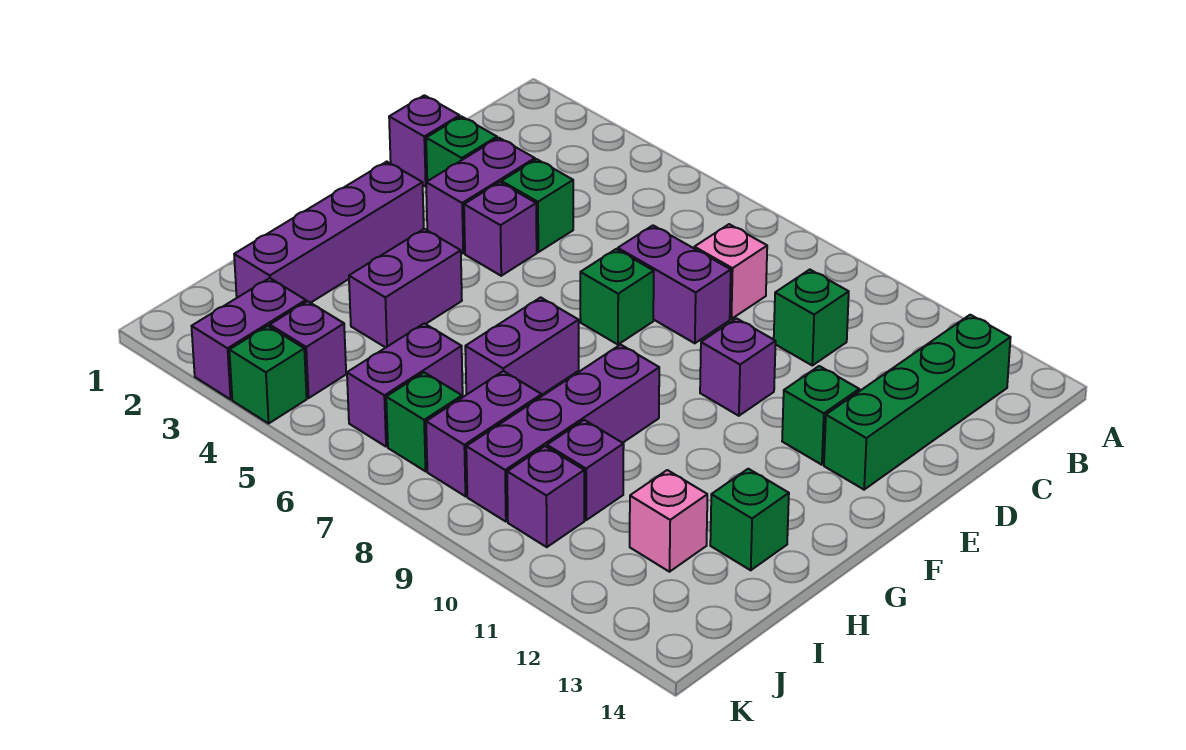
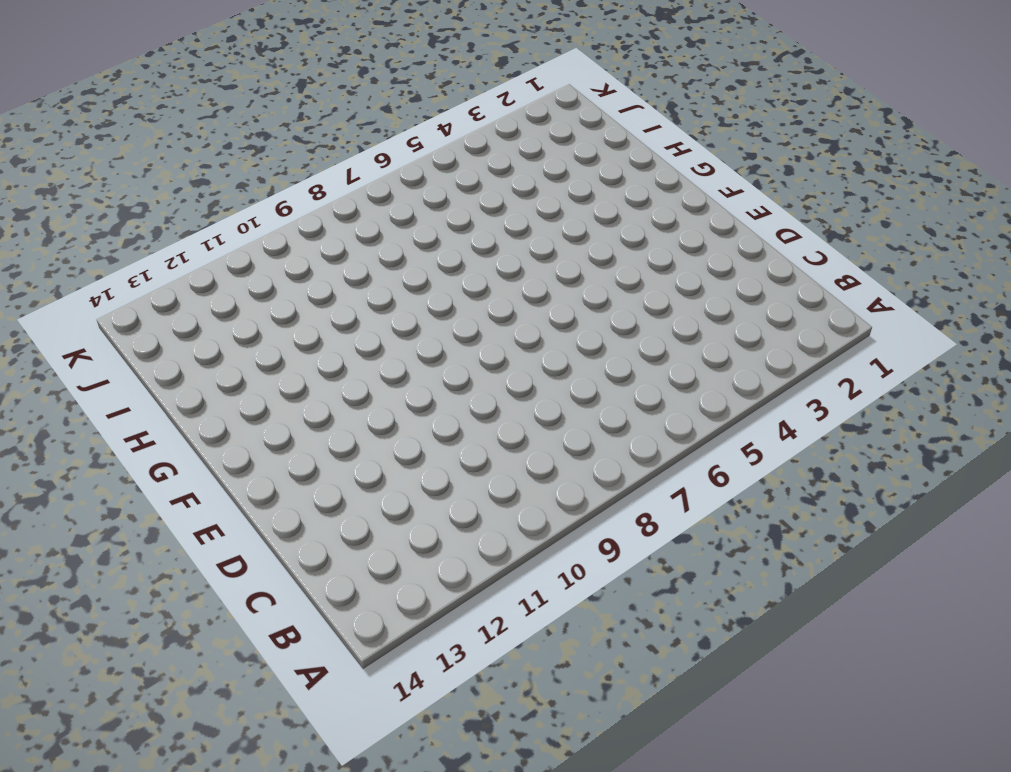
none -> green brick B13:E13 level 1
none -> pink brick C8 level 1
none -> green brick C10 level 1

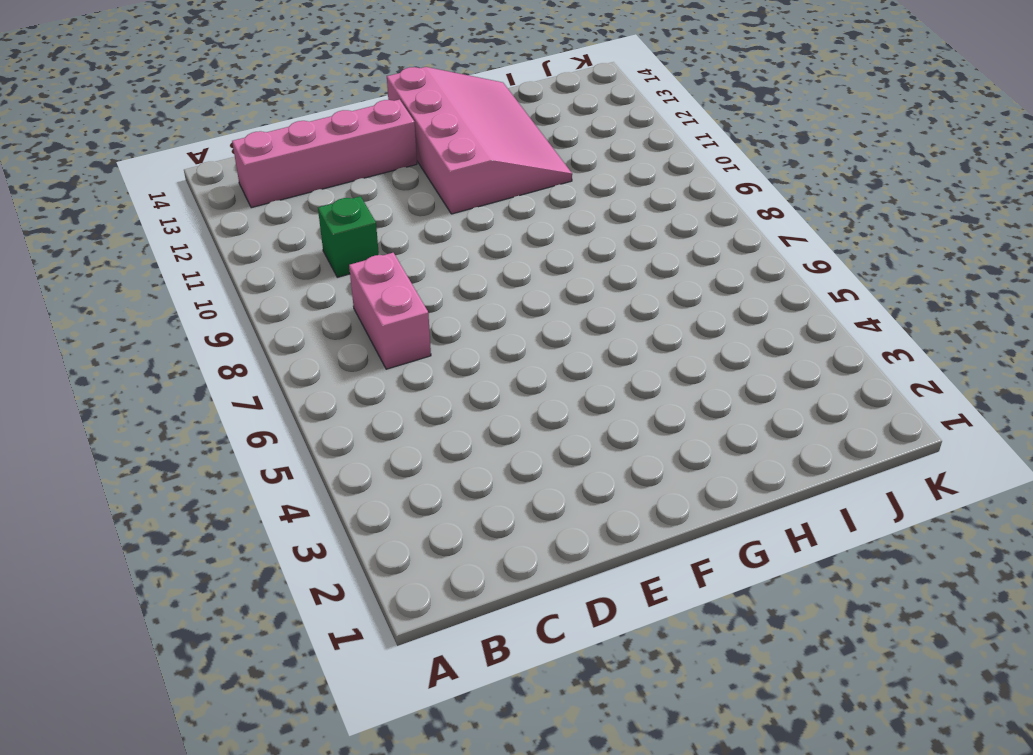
pink brick B13:E13 level 1 -> green brick B13:E13 level 1
pink brick C7:C8 level 1 -> pink brick C8 level 1
pink slope F11:H14 level 1 top F -> green brick H13 level 1
none -> purple brick D1 level 1
none -> green brick D2 level 1
none -> purple brick D3:E3 level 1

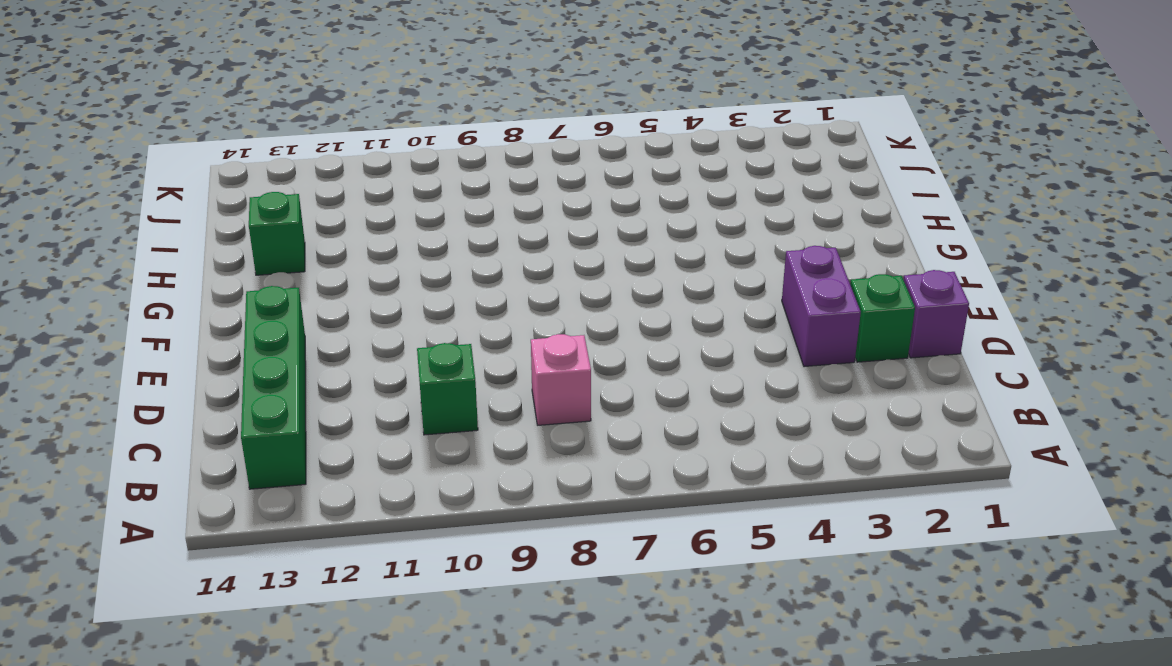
none -> green brick D4 level 1
none -> purple brick D7:D8 level 1
none -> purple brick E4 level 1

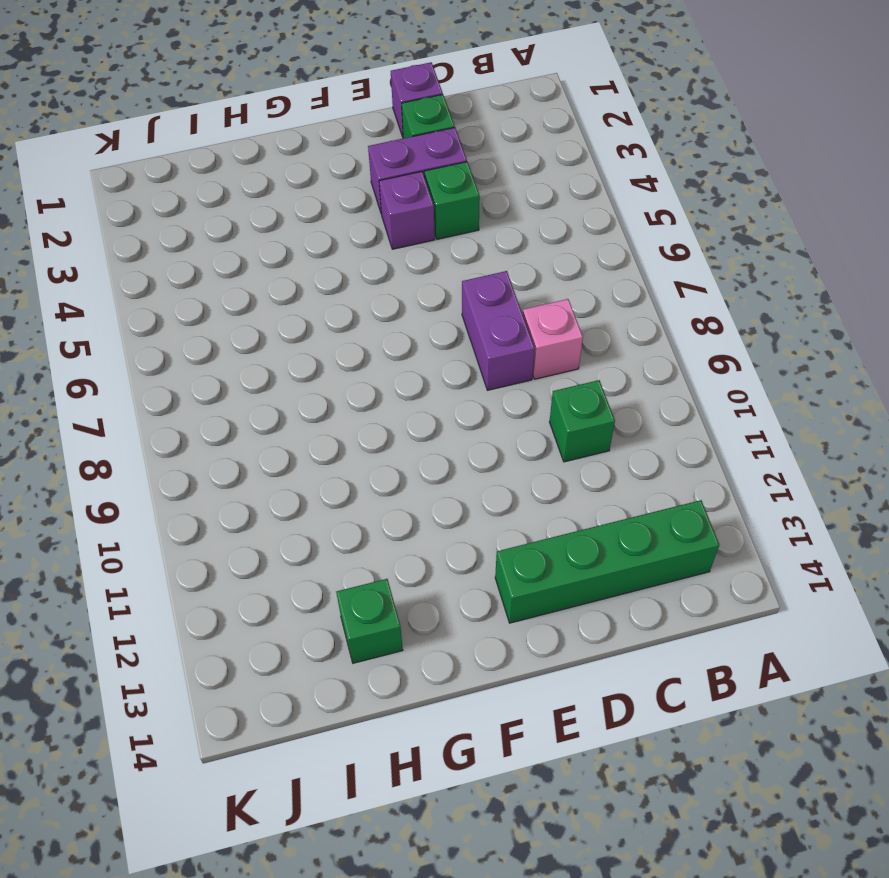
none -> green brick E7 level 1
none -> purple brick E10 level 1
none -> green brick E12 level 1

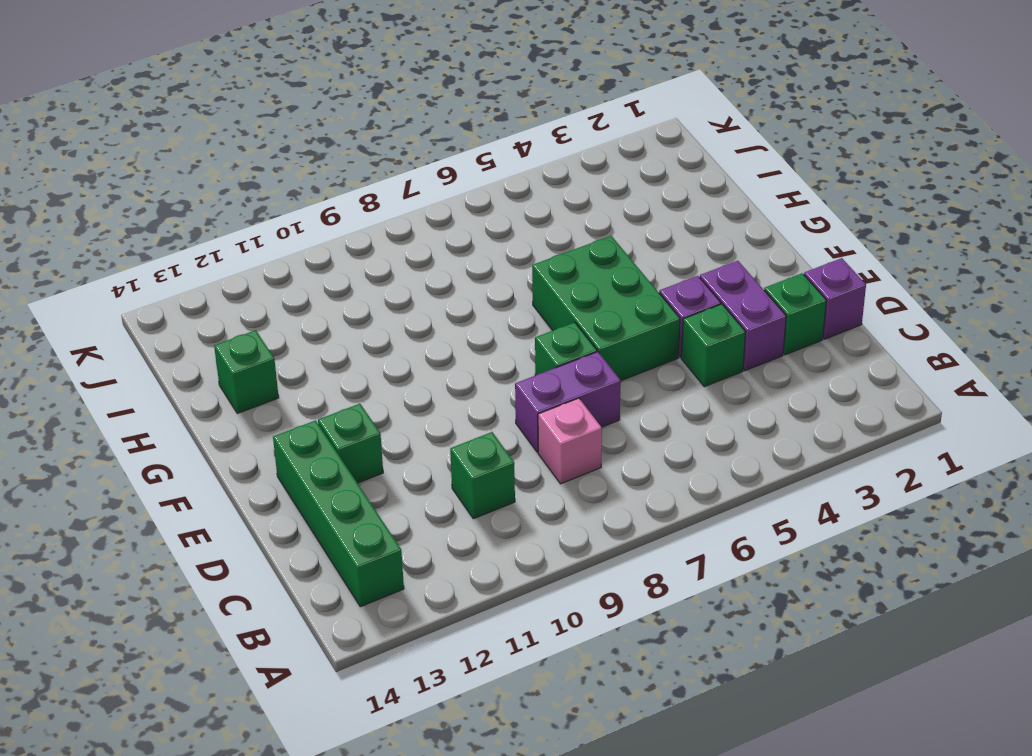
green brick E5:G6 level 1 -> none
none -> purple brick E10 level 1
none -> purple brick F2:I2 level 1
none -> purple brick G4:H4 level 1

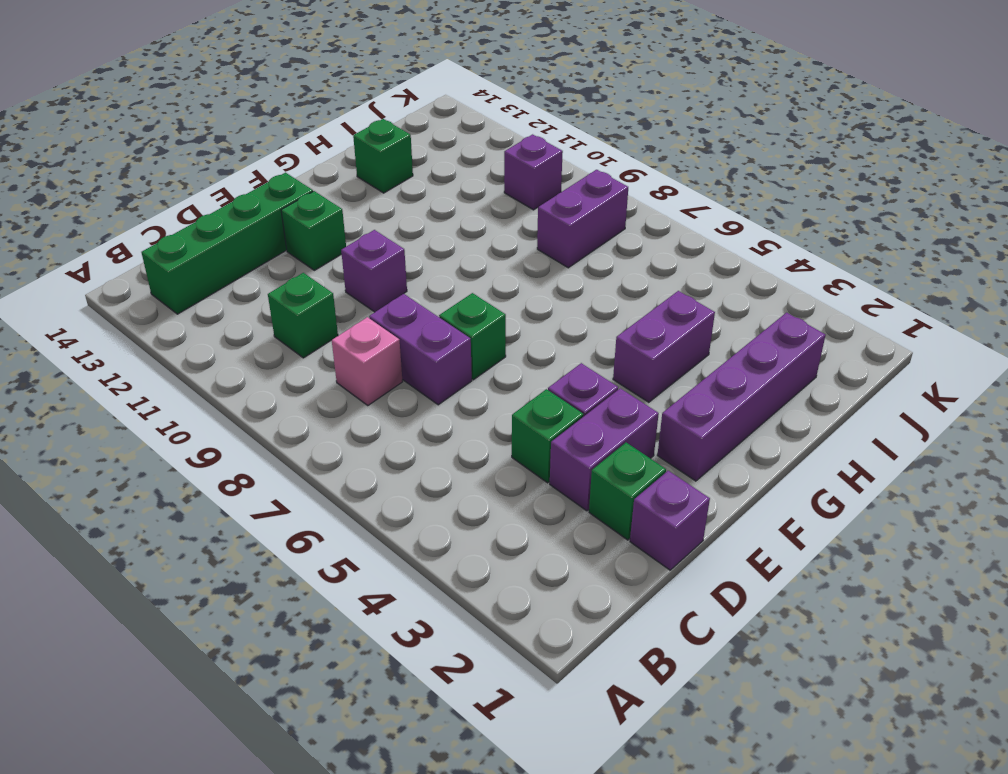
none -> purple brick G7:H7 level 1
none -> purple brick G9:J9 level 1
none -> purple brick I6:J6 level 1

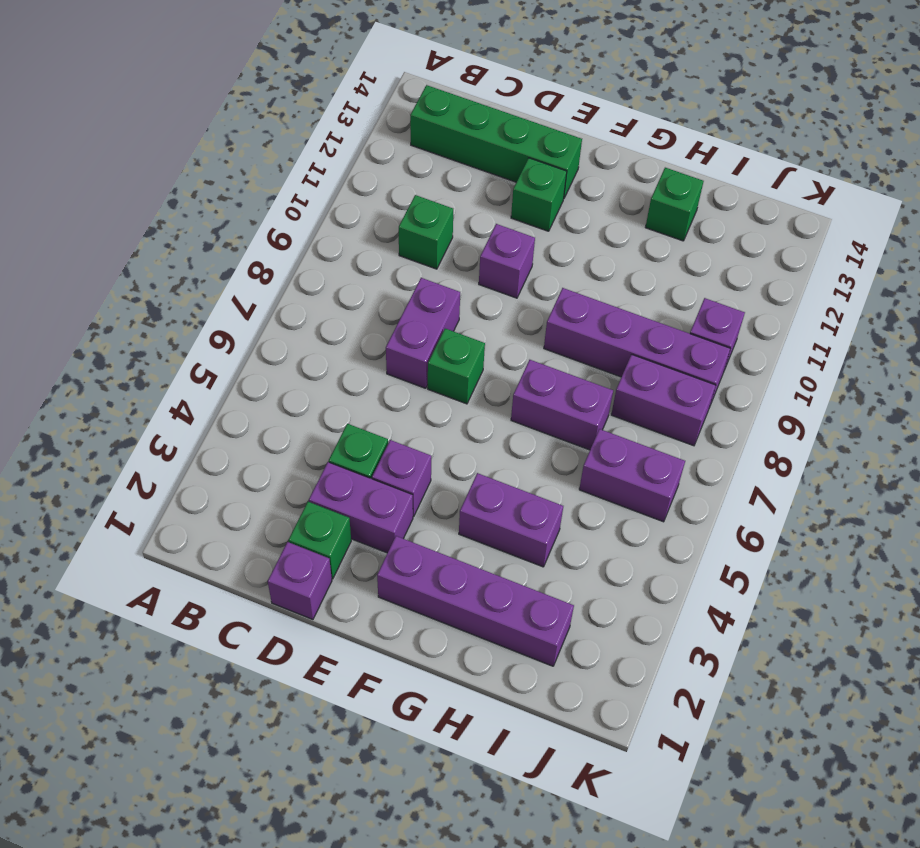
none -> pink brick C8 level 1
none -> purple brick I10 level 1
none -> pink brick I12 level 1

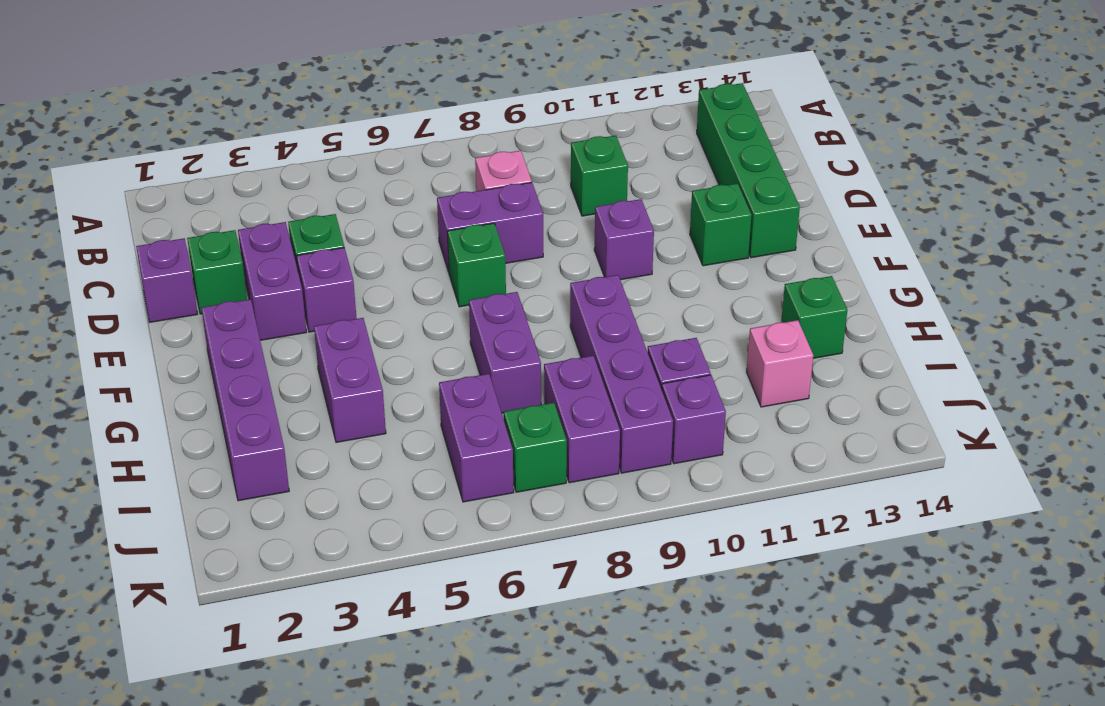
none -> purple brick J3:K3 level 1
none -> purple brick J4 level 1
none -> green brick K4 level 1

